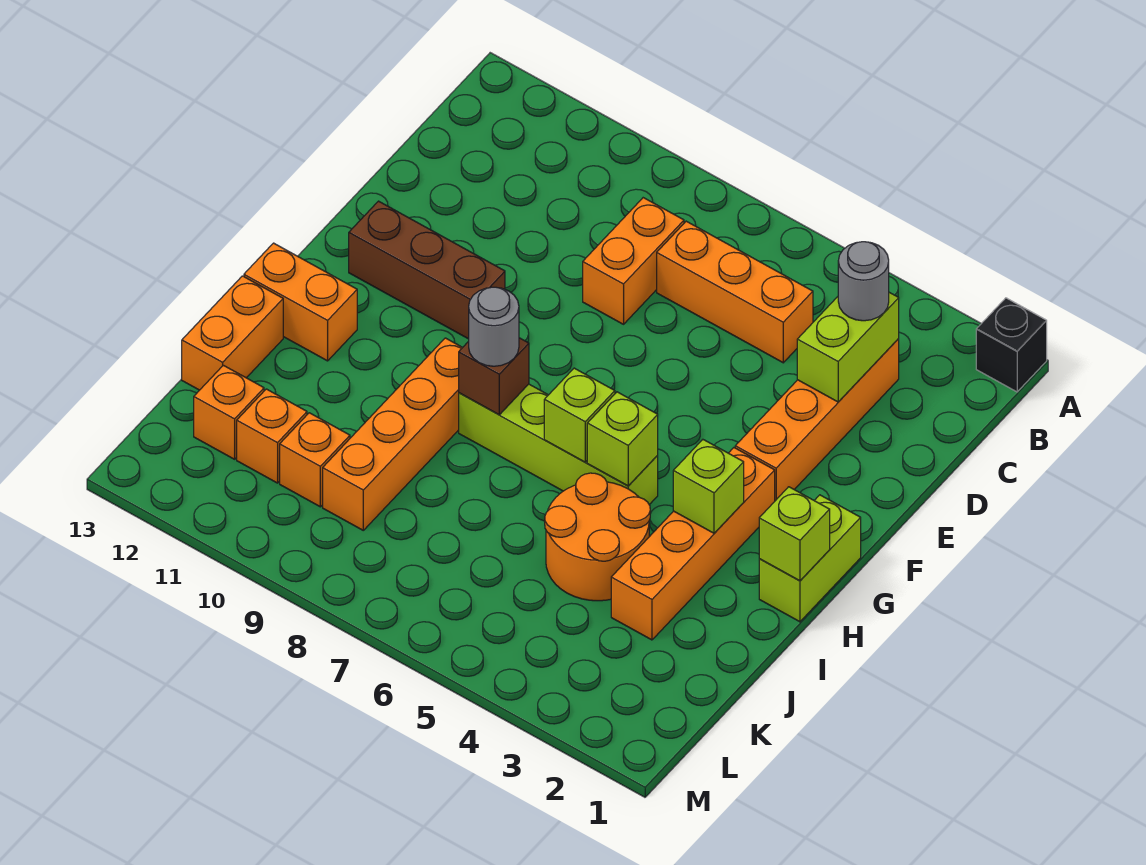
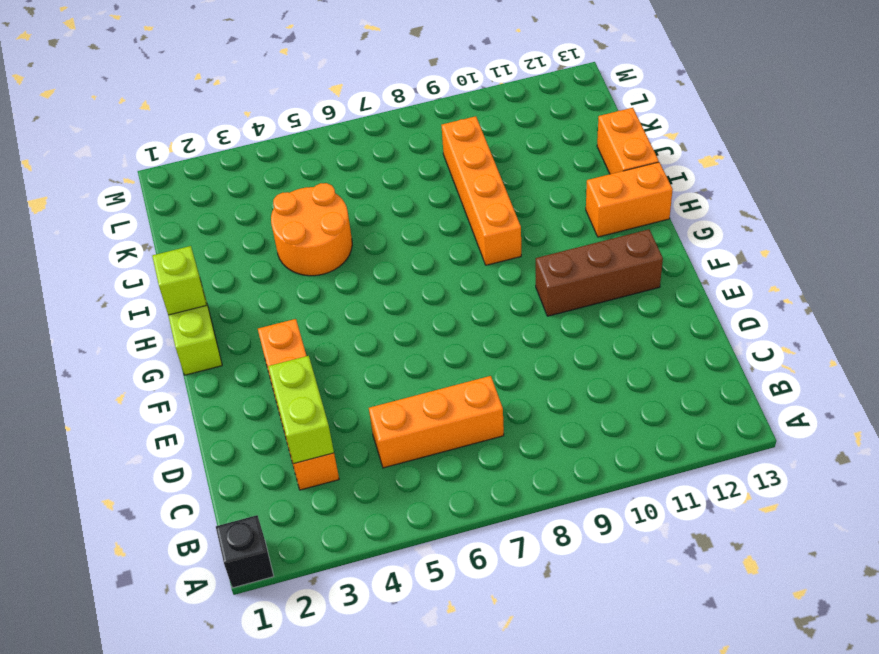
none -> orange brick C8:D8 level 1
none -> orange brick G3:J3 level 1
none -> lime brick H5:H8 level 1

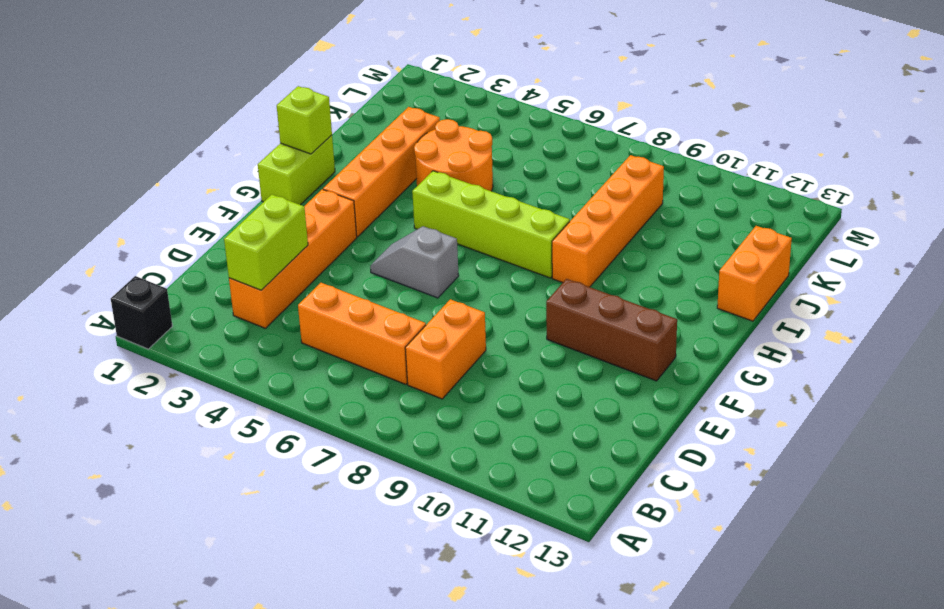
grey slope F5:F6 level 1 top 6 -> none
none -> orange brick H12:H13 level 1
none -> orange brick K10 level 1
none -> orange brick K11 level 1

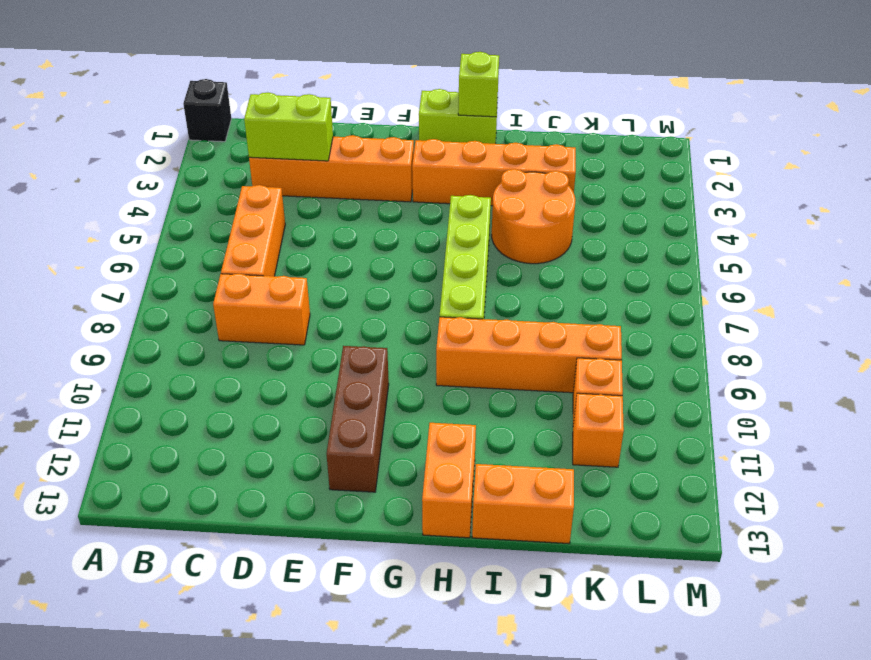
none -> orange brick K12 level 1
none -> lime brick H3 level 2
none -> lime brick H5 level 2

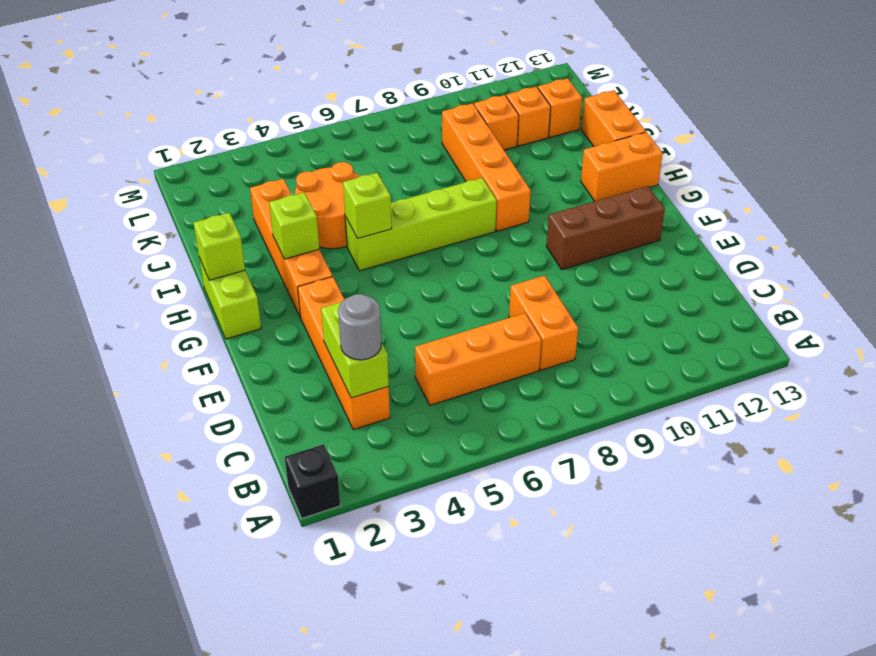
none -> lime brick H6 level 2
none -> brown brick H8 level 2
none -> grey round brick H8 level 3

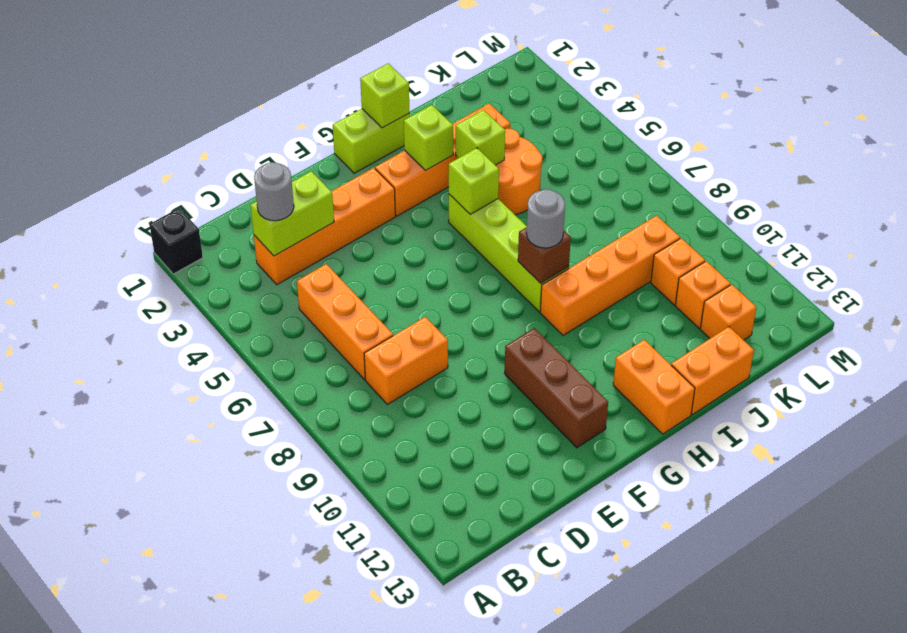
lime brick I4 level 2 -> lime brick H6 level 2

